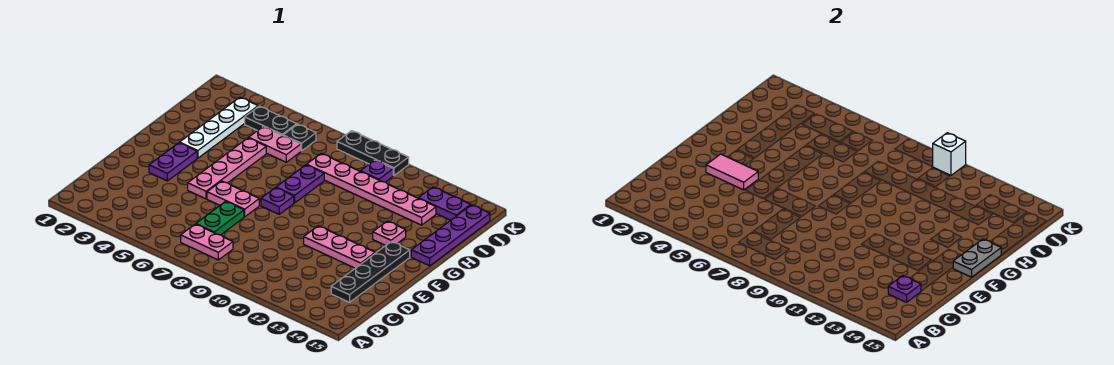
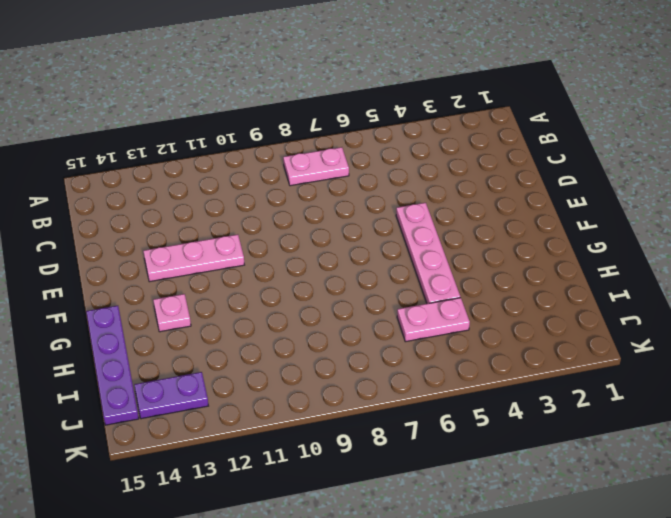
none -> green plate C7:D7 level 1
none -> black plate C14:F14 level 1
none -> purple plate E3:F3 level 1

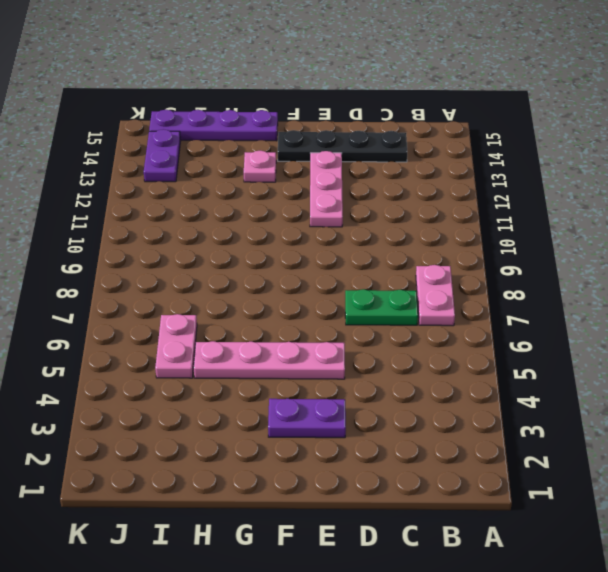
none -> pink plate E6:E7 level 1
none -> purple plate F8 level 1
none -> white plate G3:J3 level 1

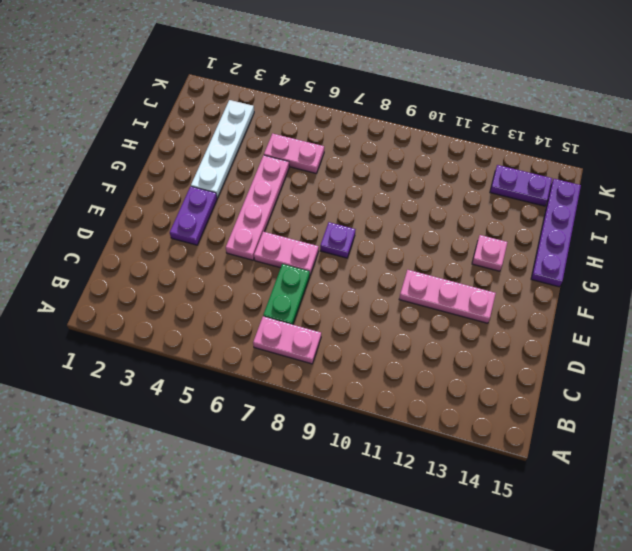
none -> black plate C14:F14 level 1
none -> purple plate G8:H8 level 1
none -> pink plate I8:I13 level 1

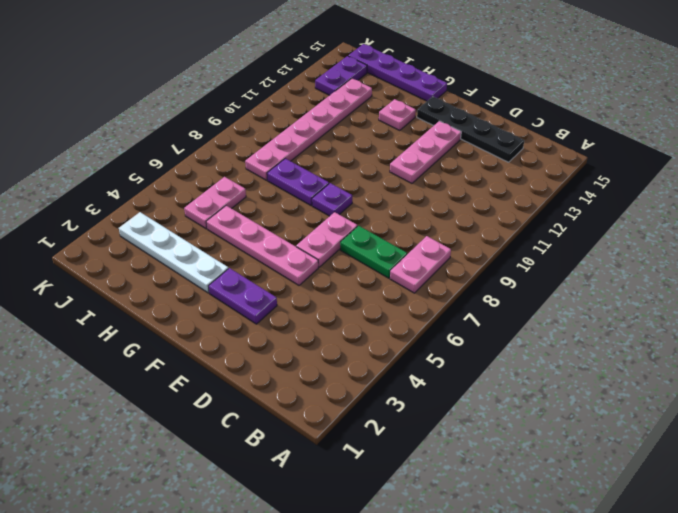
none -> black plate J4:J5 level 1
none -> black plate J6 level 1
none -> purple plate J10 level 1

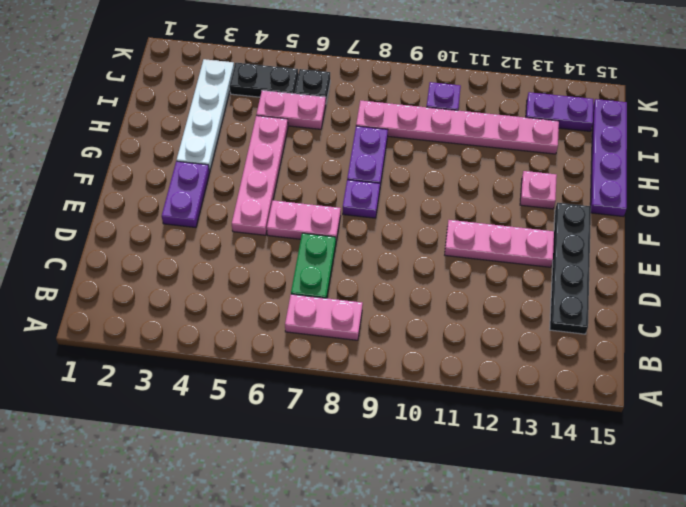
none -> black plate K8:K10 level 1
none -> purple plate C14 level 2
none -> pink tile E3:E4 level 2

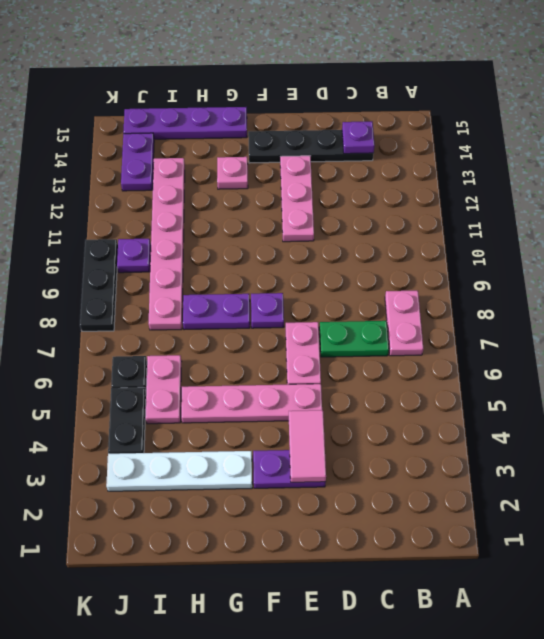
none -> grey plate F15:G15 level 2
none -> white brick K10 level 2

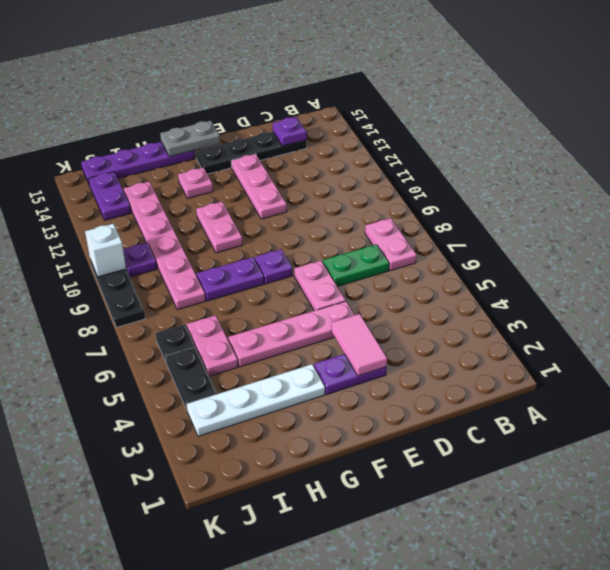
pink plate G10:G11 level 1 -> none

